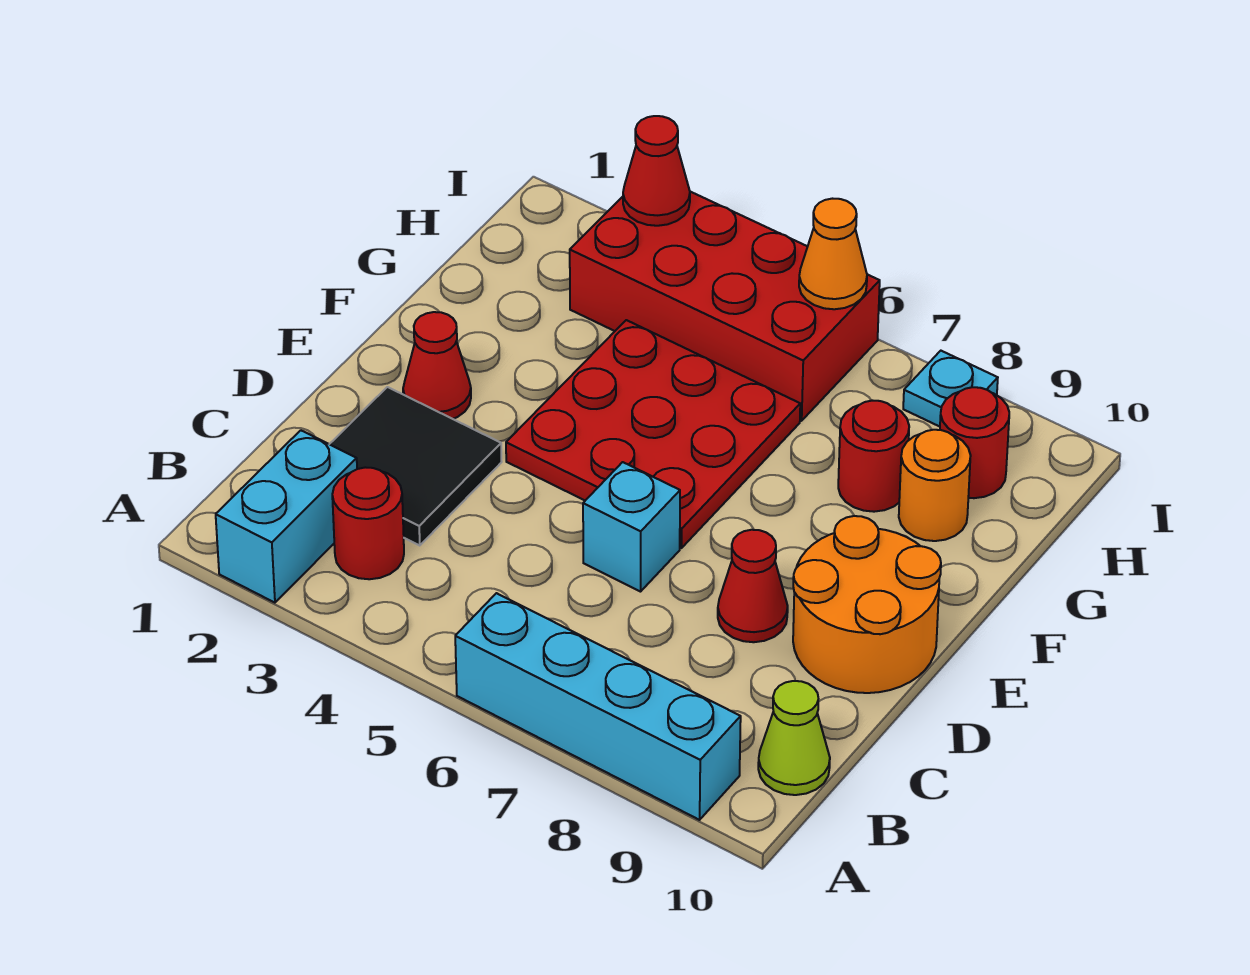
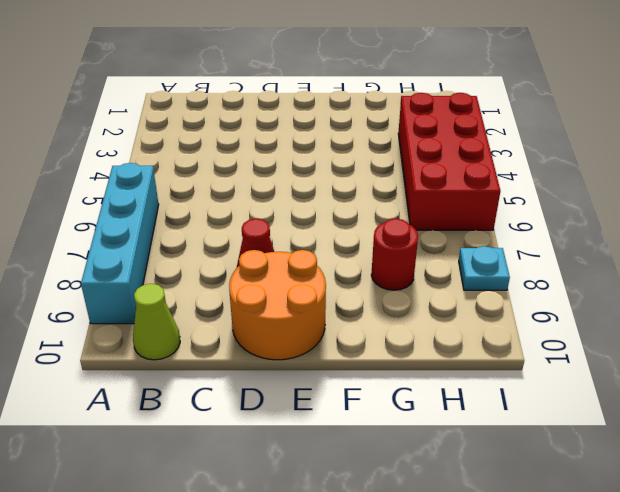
none -> cyan brick A2:B2 level 1
none -> red round brick B3 level 1
none -> black tile C2:D3 level 1

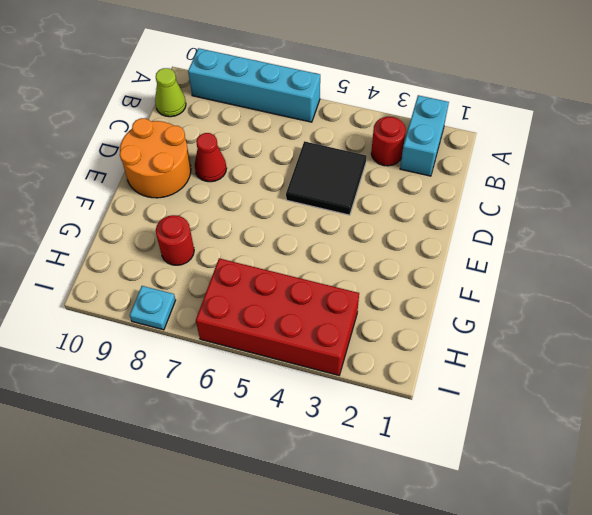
black tile C4:D5 level 1 -> black tile C2:D3 level 1
none -> cyan brick D6 level 1
none -> red cone E2 level 1
none -> red plate E4:G6 level 1

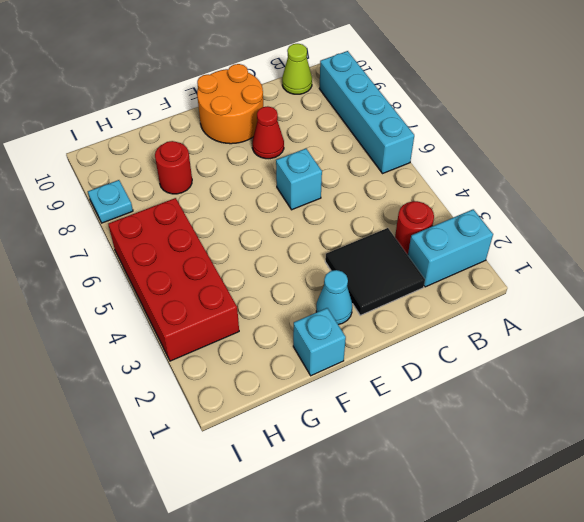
cyan cone E2 level 1 -> red cone E2 level 1
cyan brick F1 level 1 -> none
none -> red plate E4:G6 level 1
none -> orange round brick G9 level 1
none -> red round brick H9 level 1

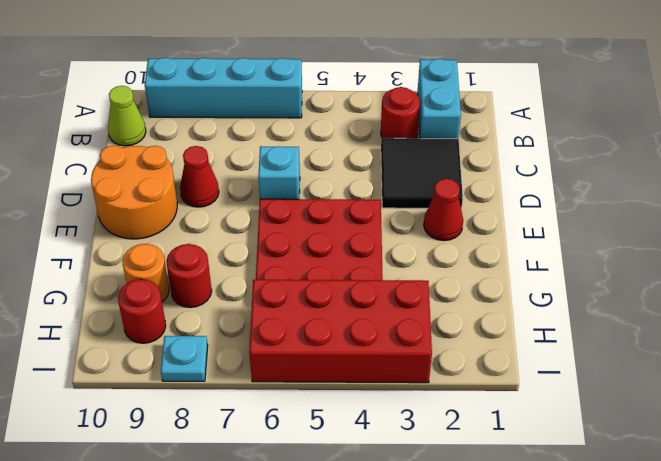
none -> red cone I3 level 2
none -> orange cone I6 level 2

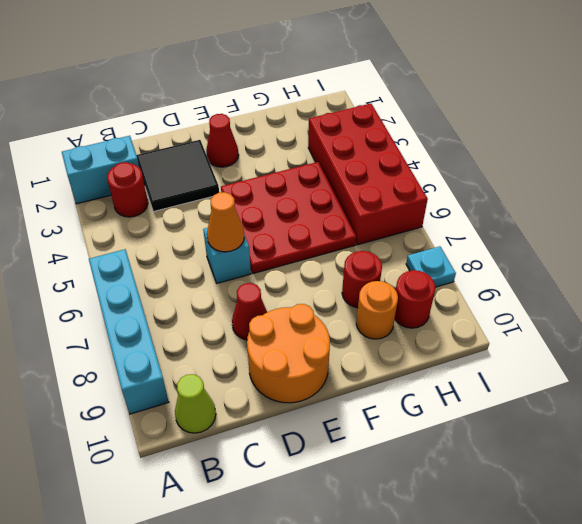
orange cone D6 level 2 -> orange cone I6 level 2
none -> red cone I3 level 2

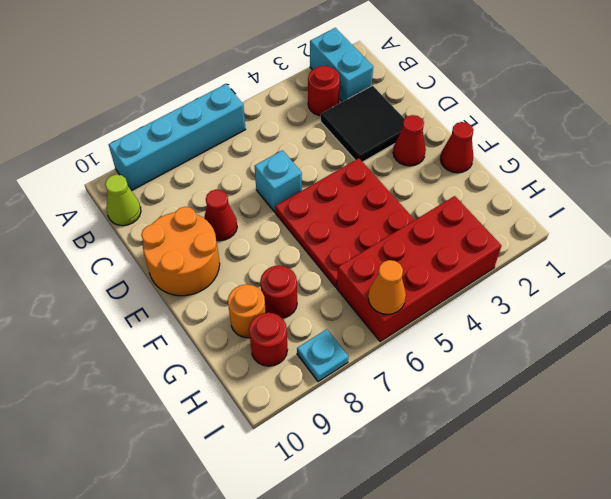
red cone F1 level 1 -> red cone I3 level 2

